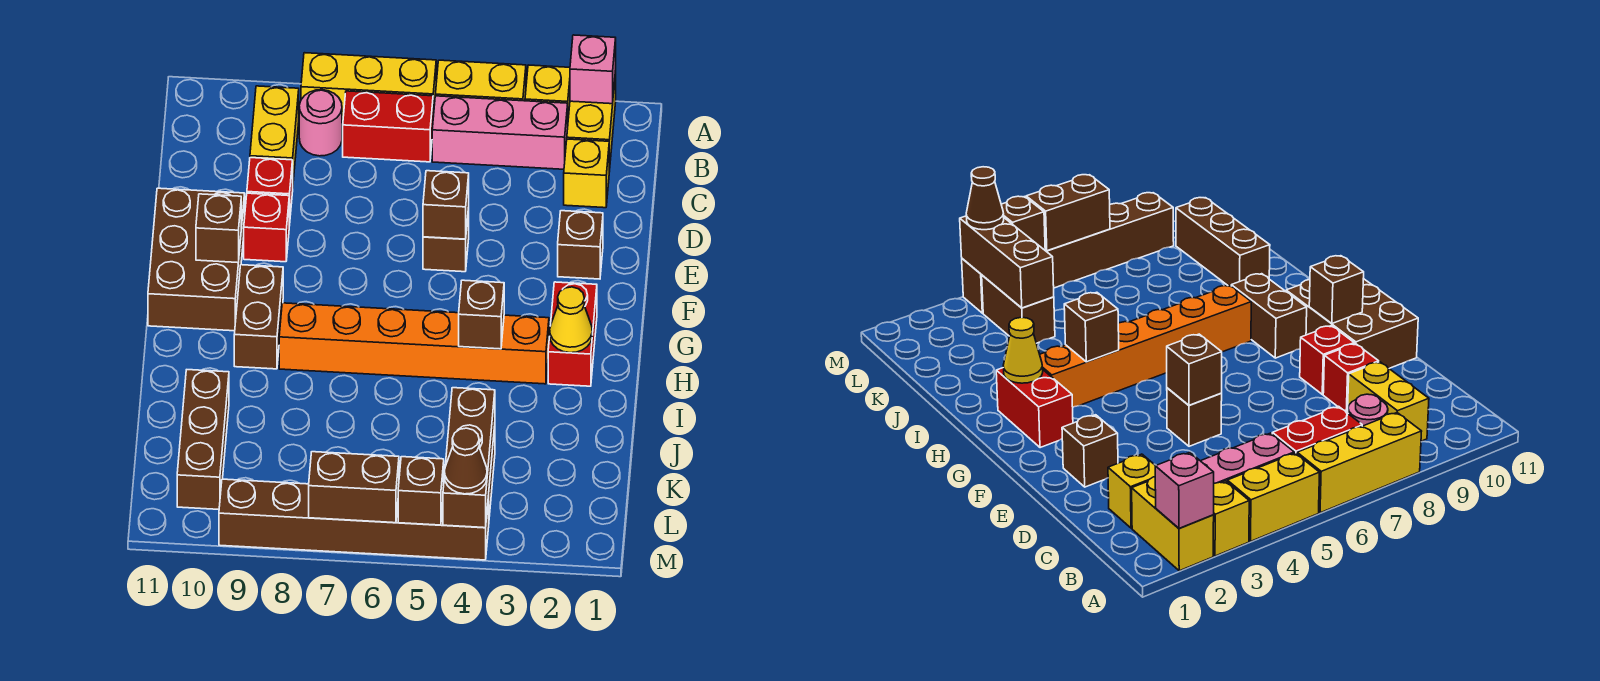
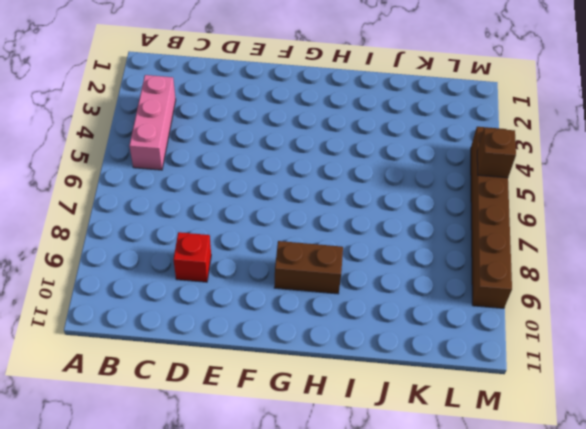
none -> yellow brick A2:B2 level 1
none -> yellow brick A3 level 1
none -> yellow brick A4:A5 level 1

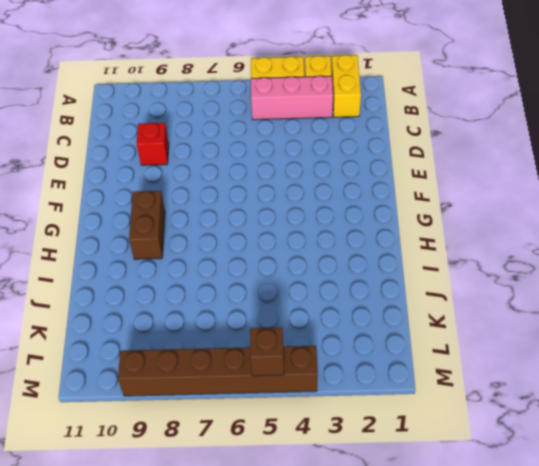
none -> yellow brick A6:A8 level 1
none -> red brick B6:B7 level 1
none -> pink round brick B8 level 1

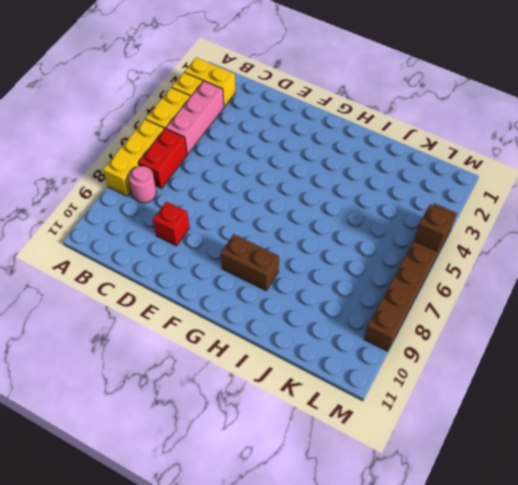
none -> yellow brick B9:C9 level 1
none -> yellow brick C2 level 1
none -> brown brick E2 level 1

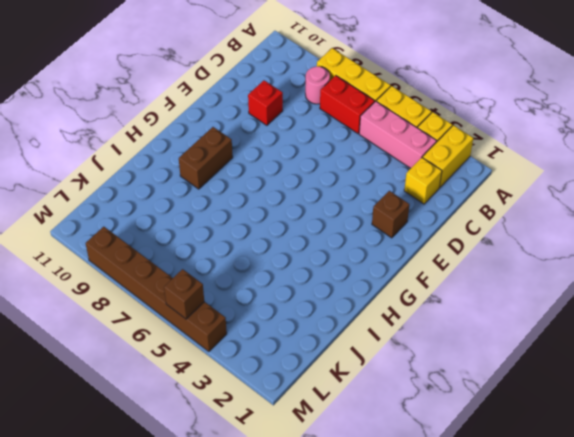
none -> yellow brick B9:C9 level 1
none -> brown brick E5 level 1
none -> red brick E9 level 1

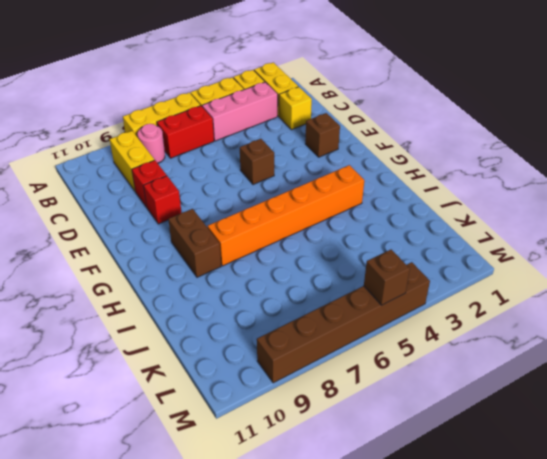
none -> brown brick E10:G11 level 1
none -> red brick G2:H2 level 1
none -> brown brick J10:L10 level 1

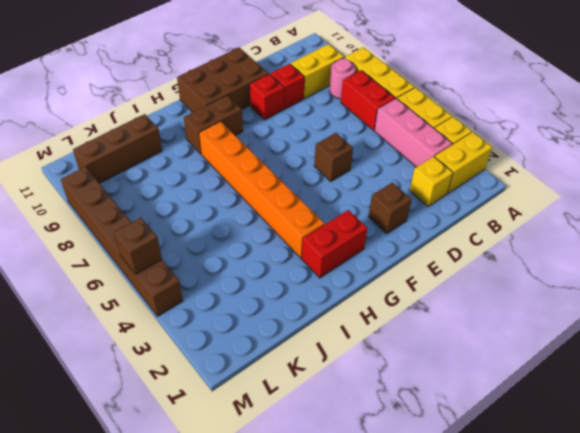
none -> brown brick K4:L4 level 1
none -> pink brick A2 level 2
none -> brown brick E5 level 2

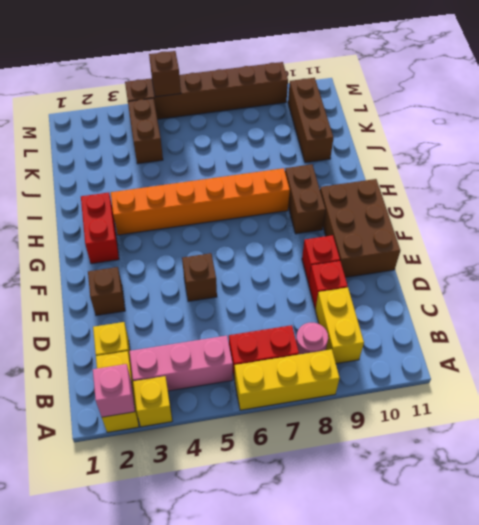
none -> yellow brick A4:A5 level 1
none -> brown brick E5 level 2
none -> brown brick F10 level 2

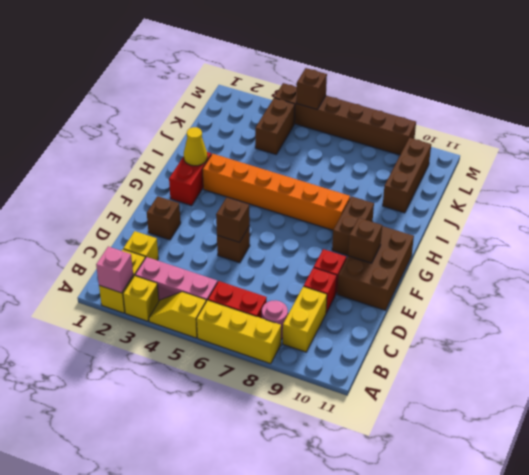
yellow slope A4:A5 level 1 top 5 -> yellow brick A4:A5 level 1
none -> brown brick H4 level 2
none -> brown brick K4:M4 level 2
none -> brown brick M6:M7 level 2

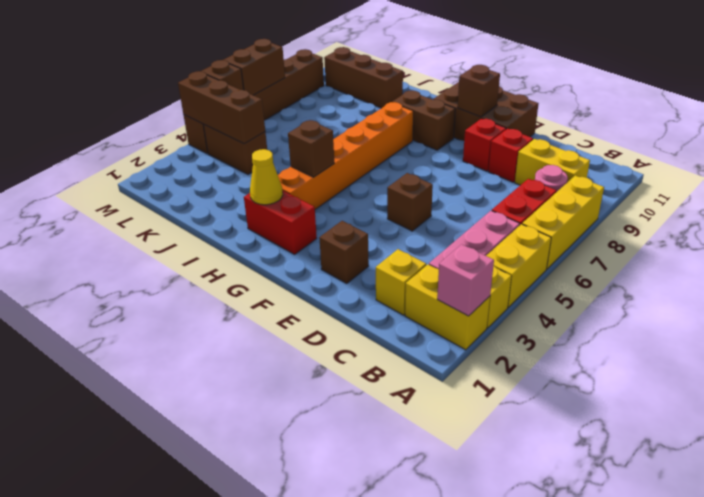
none -> brown brick E5 level 2
none -> brown cone M4 level 3

